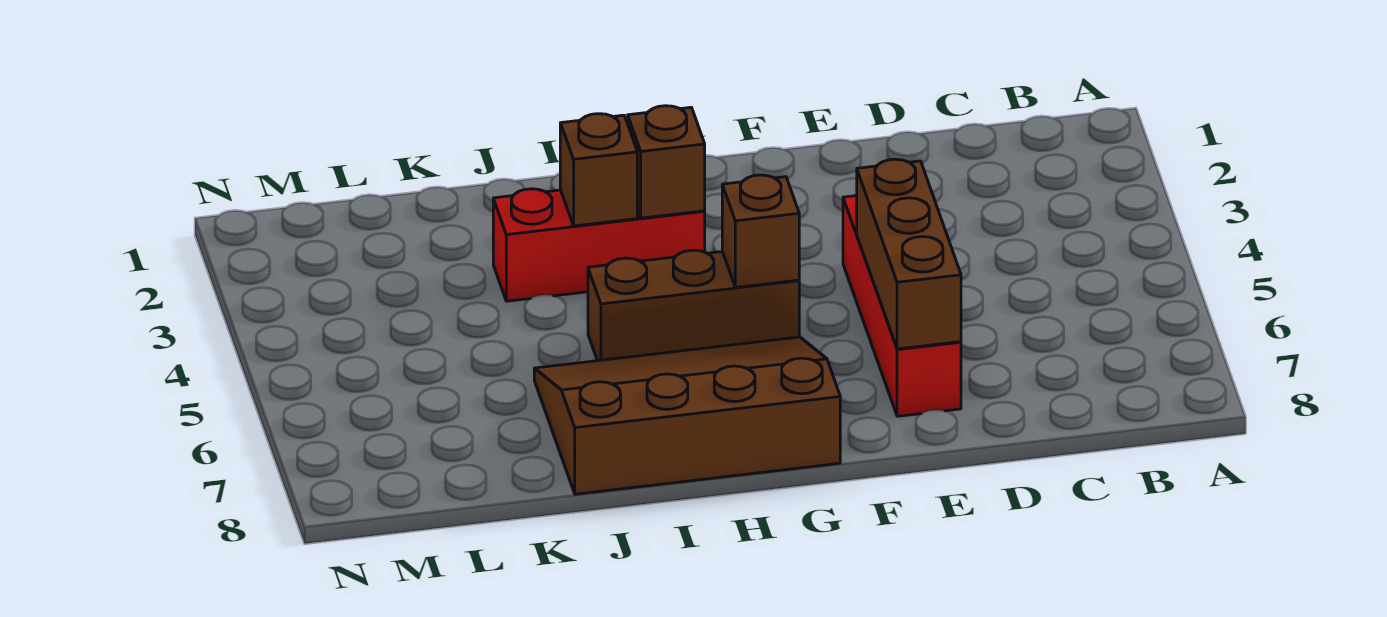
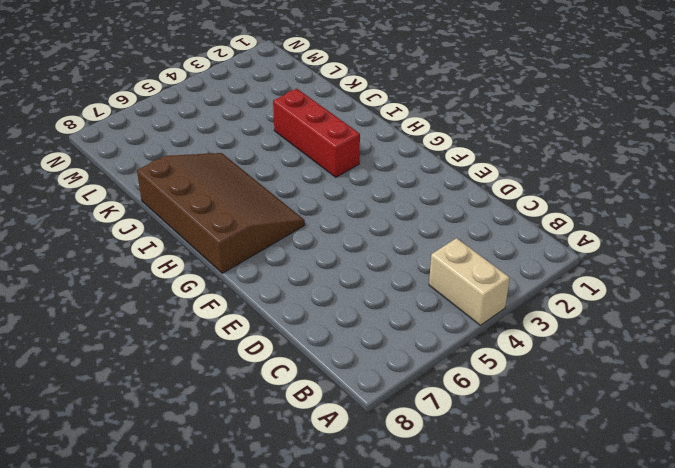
tan brick A4:B4 level 1 -> none
none -> red brick E4:E7 level 1
none -> brown brick G5:I5 level 1

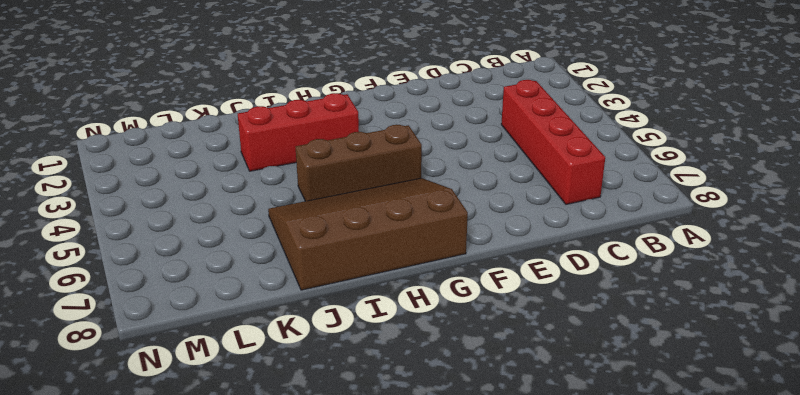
red brick C4:C7 level 1 -> red brick E4:E7 level 1
none -> brown brick E5:E7 level 2
none -> brown brick G5 level 2

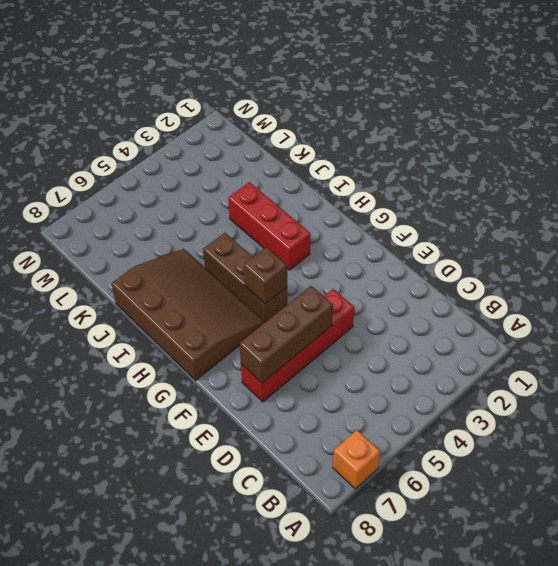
orange brick A7 level 1 -> none
none -> brown brick H3 level 2
none -> brown brick I3 level 2

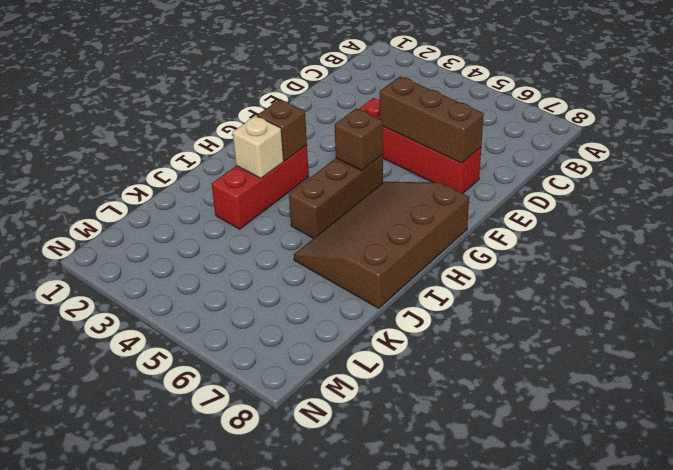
tan brick I3 level 2 -> brown brick I3 level 2

